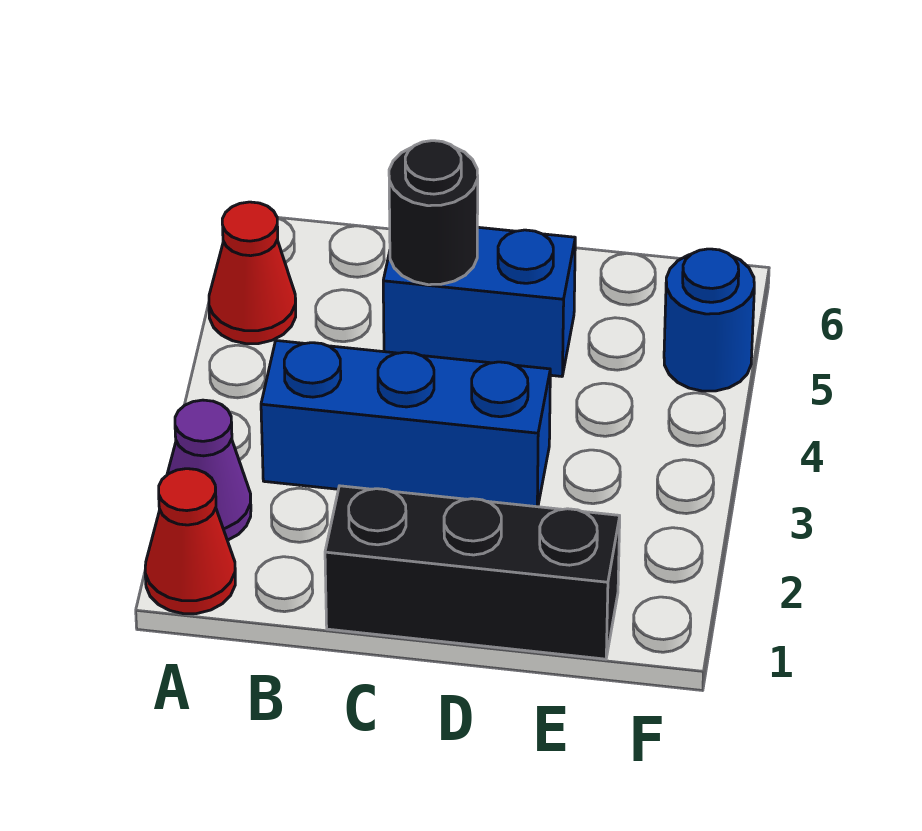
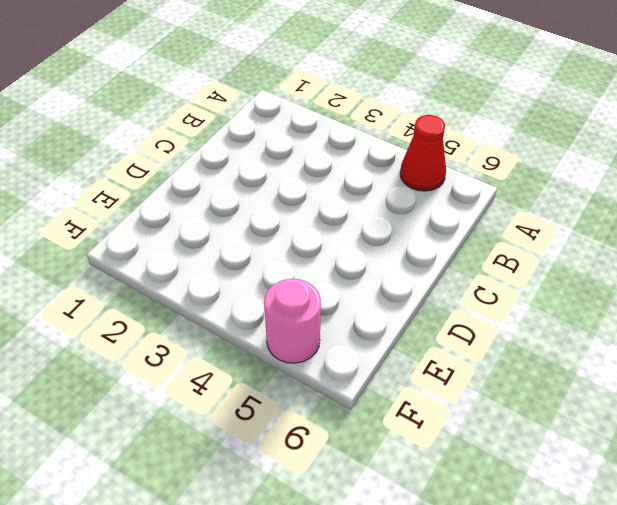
pink round brick F5 level 1 -> blue round brick F5 level 1
none -> red cone A1 level 1
none -> purple cone A2 level 1

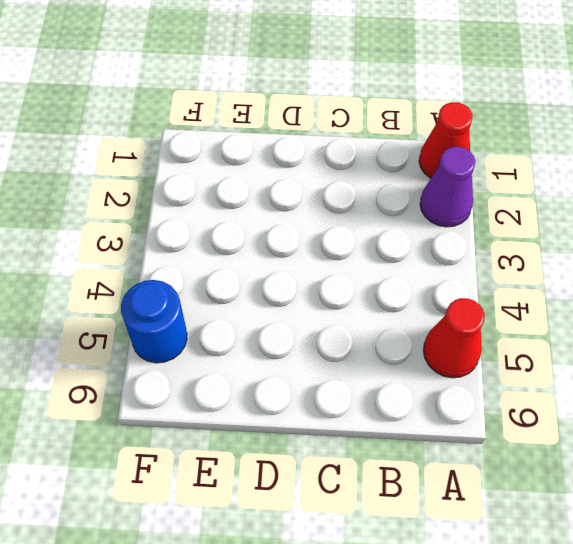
none -> blue brick B3:D3 level 1
none -> black brick C1:E1 level 1

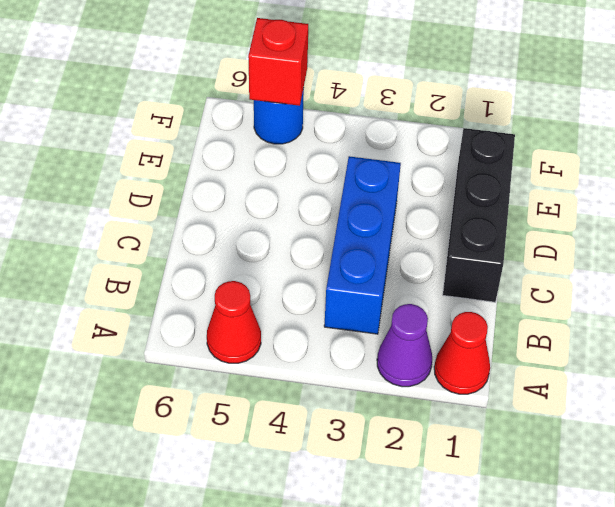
red brick F5 level 2 -> none
none -> blue brick C5:D5 level 1
none -> black round brick C5 level 2

